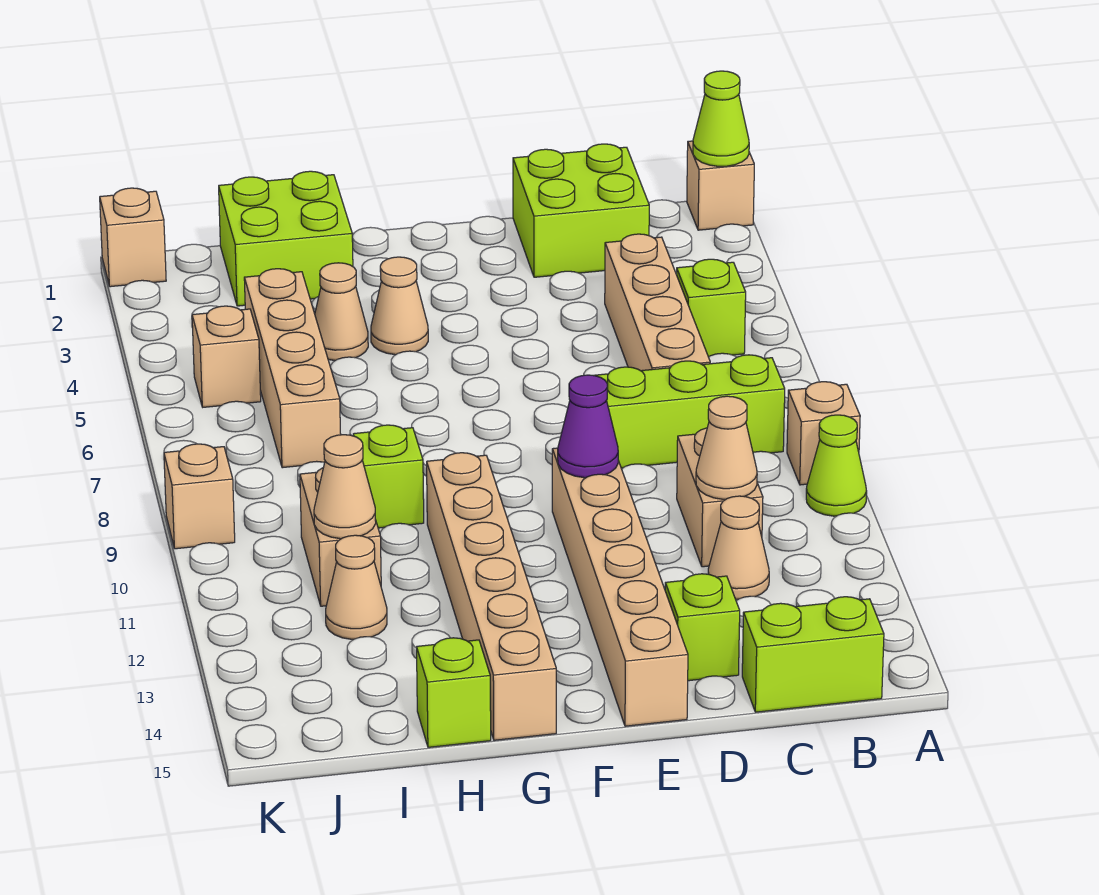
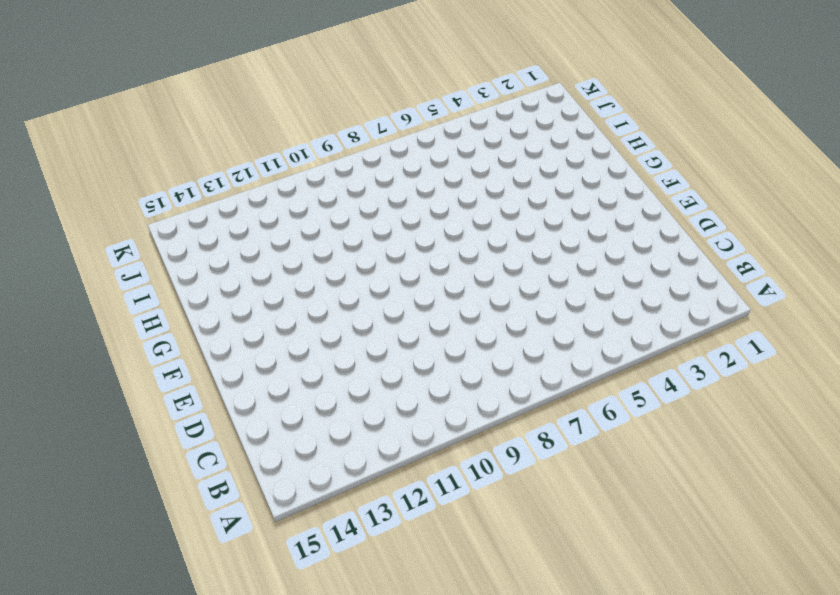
none -> tan brick A1 level 1
none -> tan brick A9 level 1
none -> lime cone A10 level 1

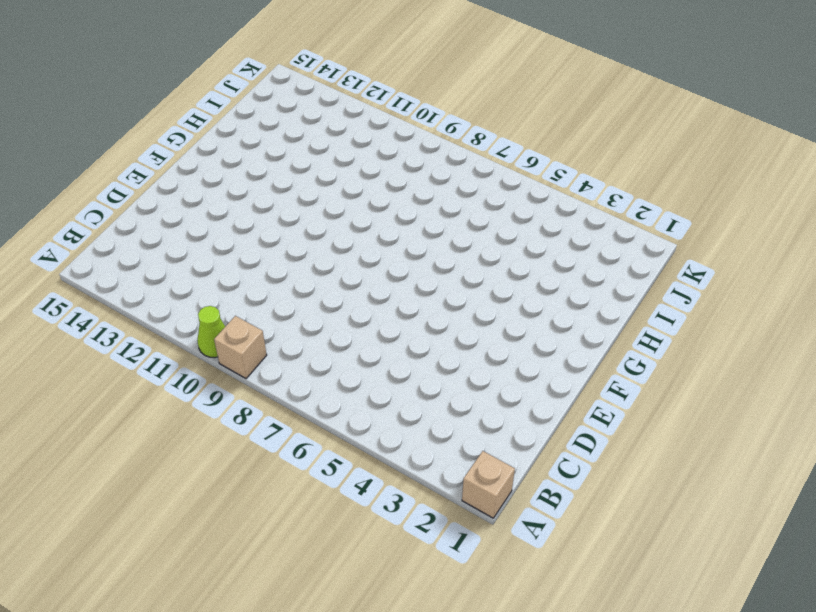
none -> lime brick B5 level 1
none -> lime brick B8:D8 level 1
none -> lime brick B15:C15 level 1

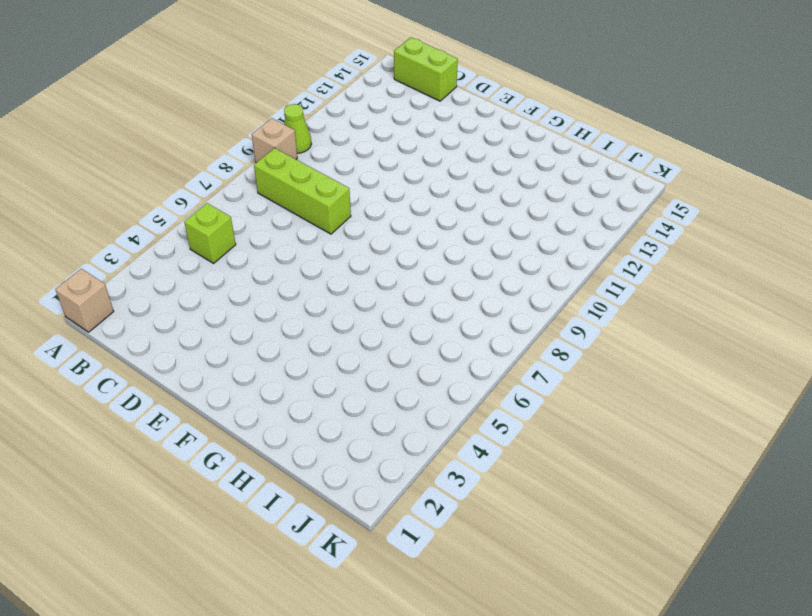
none -> lime brick C1:D2 level 1
none -> tan brick C4:C7 level 1
none -> tan brick C10:C11 level 1

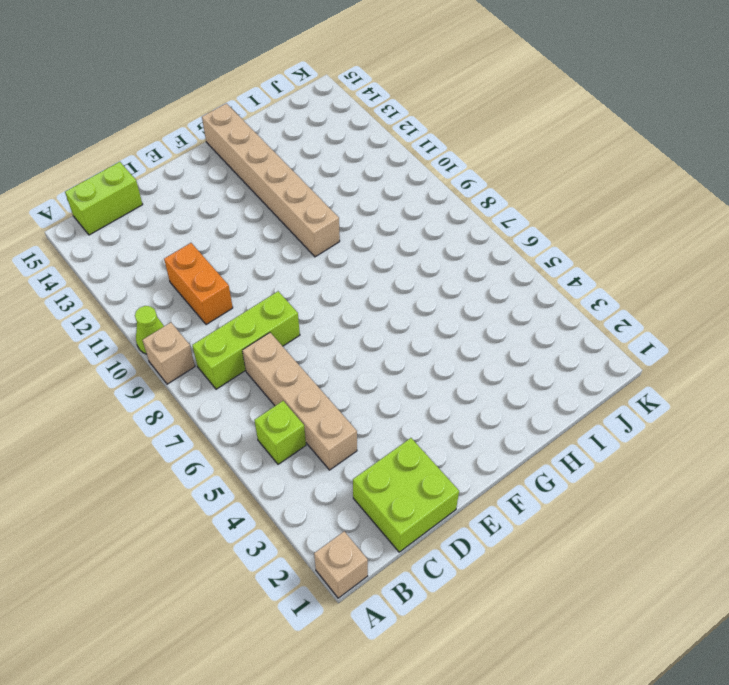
orange brick C10:C11 level 1 -> tan brick C10:C11 level 1
none -> tan cone C12 level 1
none -> lime brick D14 level 1
none -> tan brick E10:E15 level 1

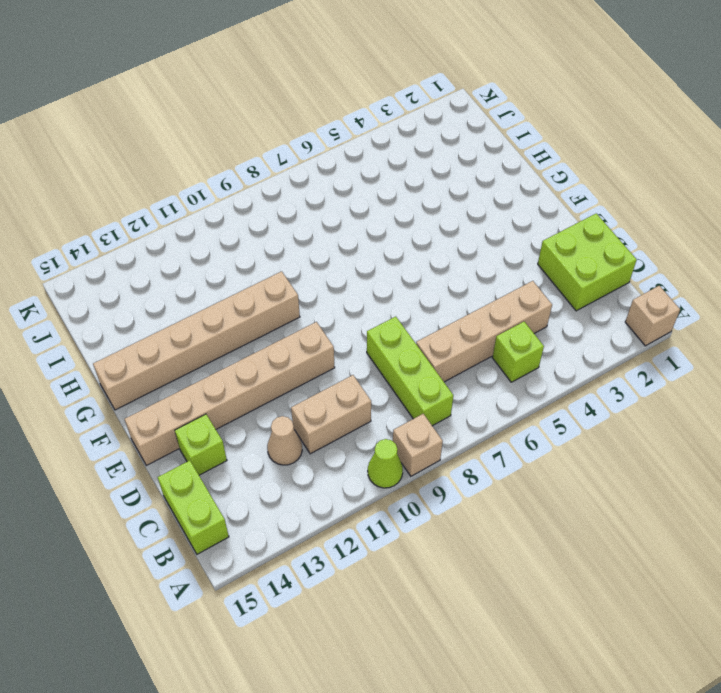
none -> tan cone G4 level 1
none -> lime brick H1:I2 level 1
none -> tan cone H4 level 1

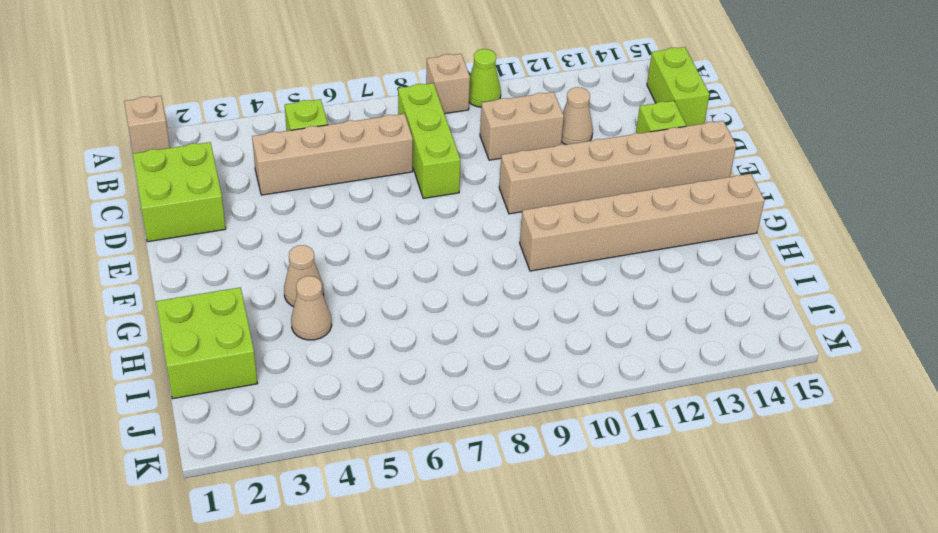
none -> lime brick H9 level 1
none -> lime brick H15 level 1
none -> tan brick I4:I7 level 1

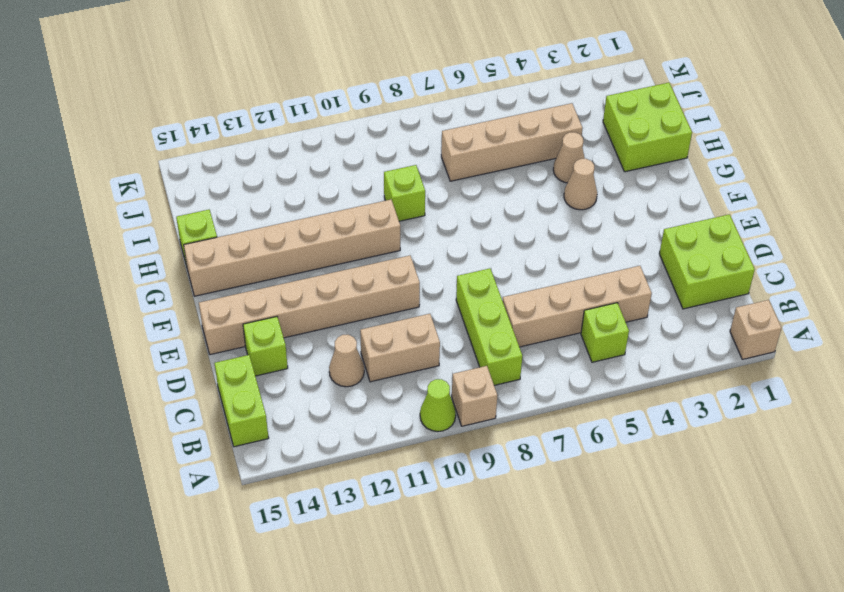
none -> tan brick I10:I11 level 1
none -> tan cone I12 level 1
none -> tan brick J5 level 1

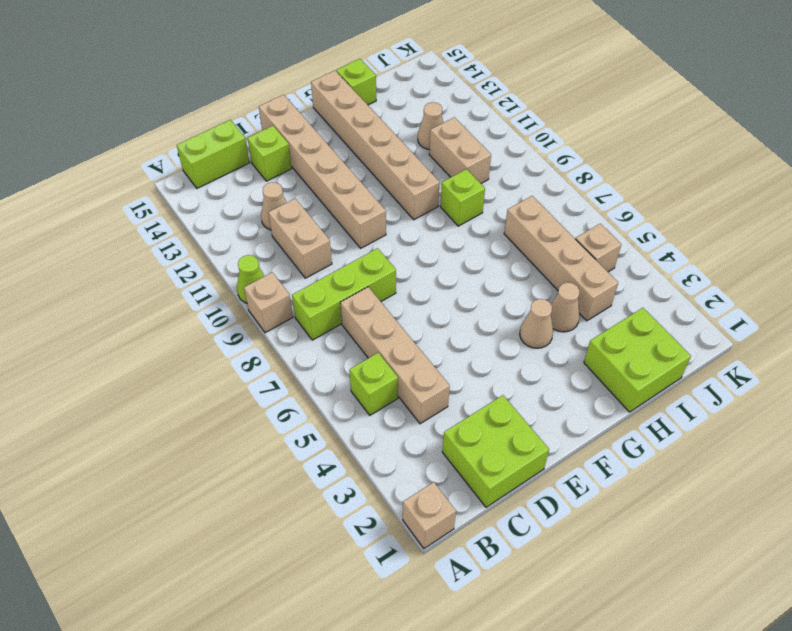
none -> tan brick K1 level 1
none -> tan brick K9 level 1
none -> lime cone A1 level 2

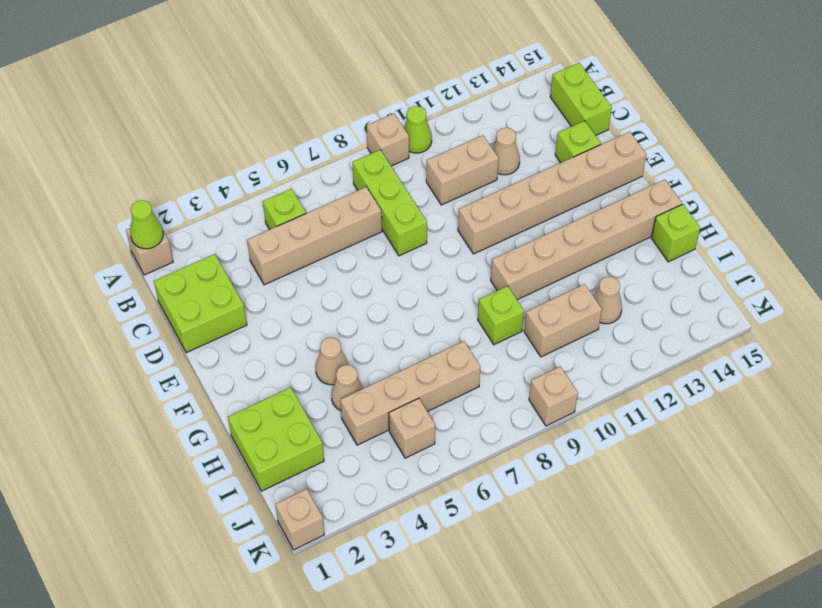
none -> tan cone C11 level 2
none -> purple cone E10 level 2
none -> tan cone I11 level 2

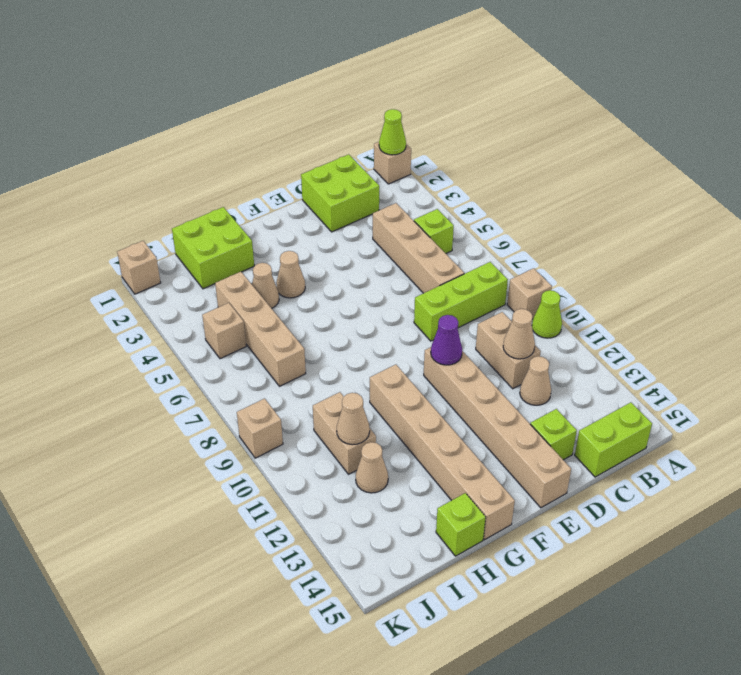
none -> lime brick H9 level 1

